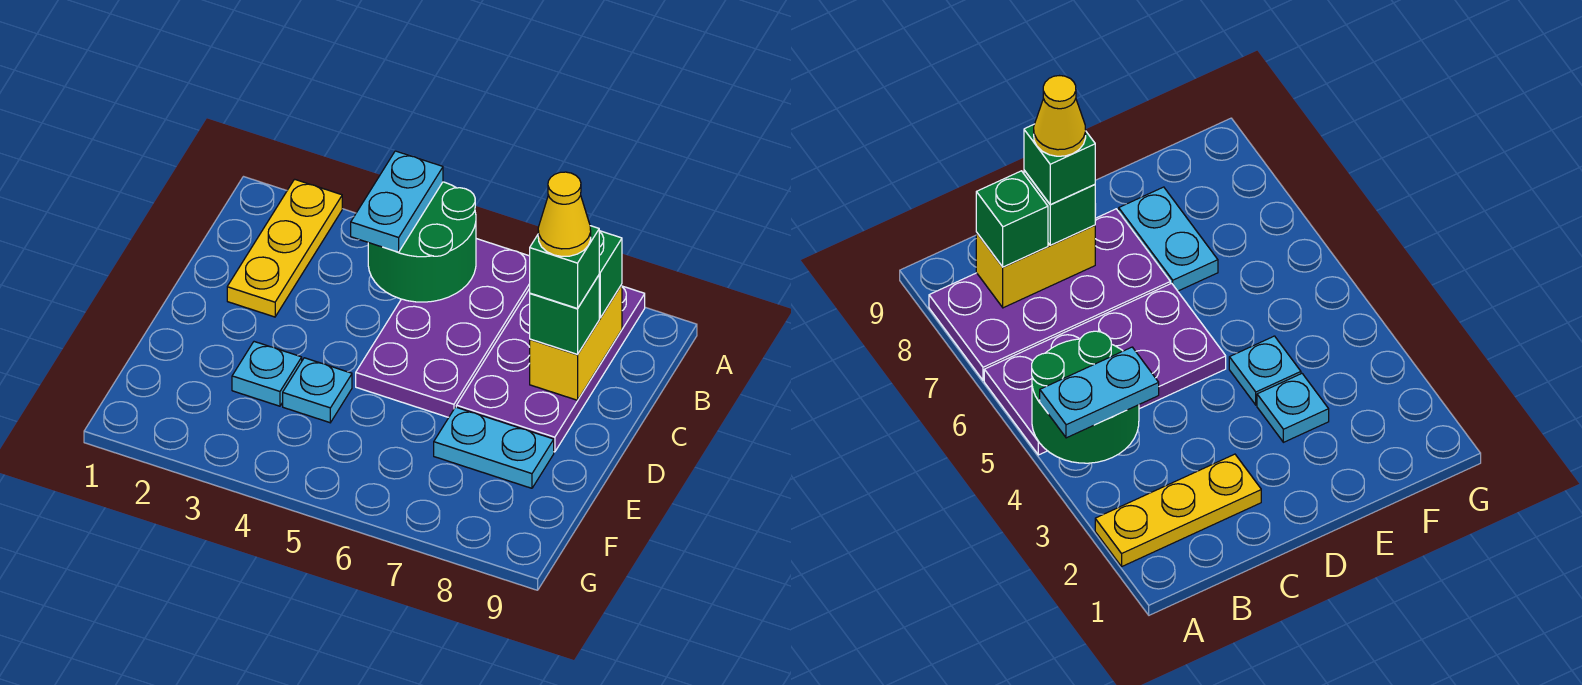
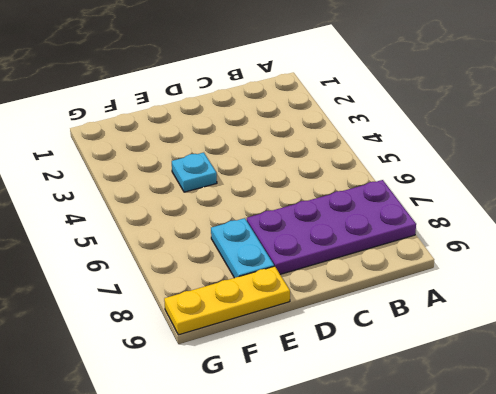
yellow plate E9:G9 level 1 -> yellow plate A2:C2 level 1
none -> purple plate A5:D6 level 1
none -> cyan plate E3 level 1
none -> green round brick A4:B5 level 2

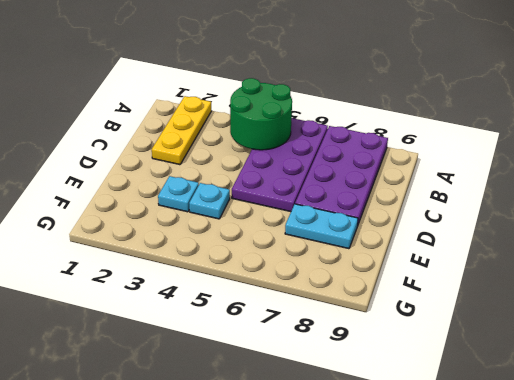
none -> yellow brick B8:C8 level 2
none -> cyan plate A4:B4 level 3
none -> green brick B8 level 3

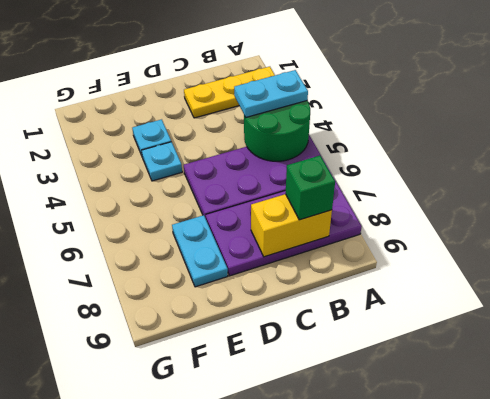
none -> green brick C8 level 3
none -> green brick C8 level 4
none -> yellow cone C8 level 5

